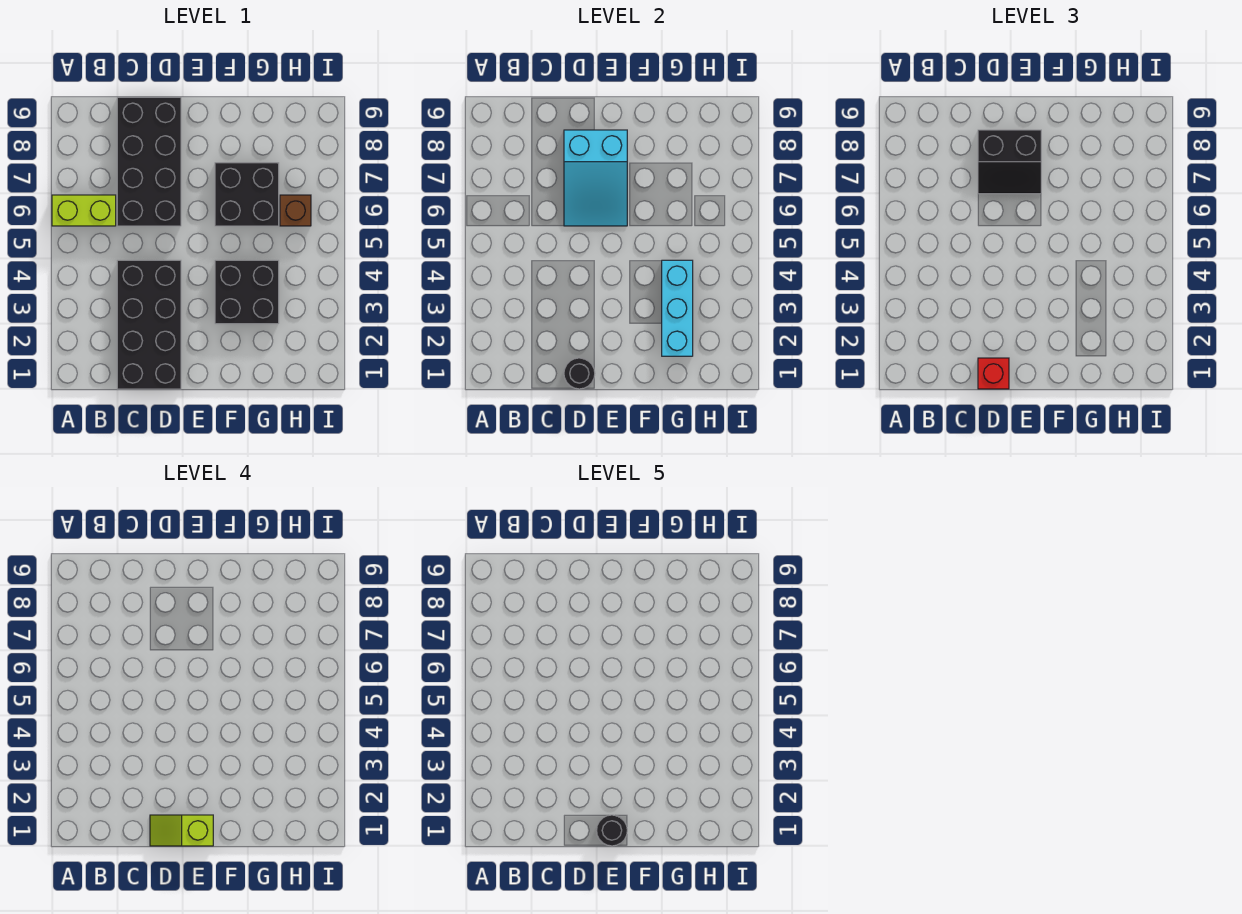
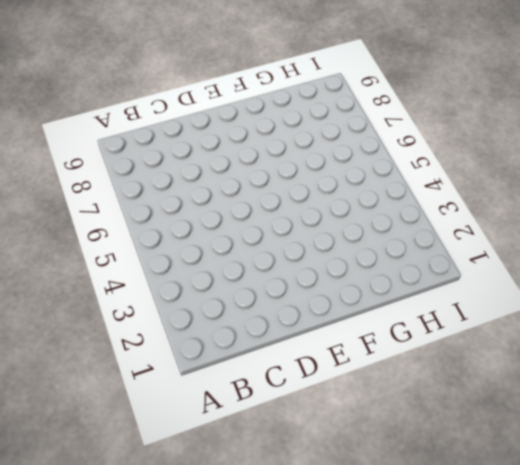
none -> lime brick A6:B6 level 1
none -> black brick C1:D4 level 1
none -> black brick C6:D9 level 1

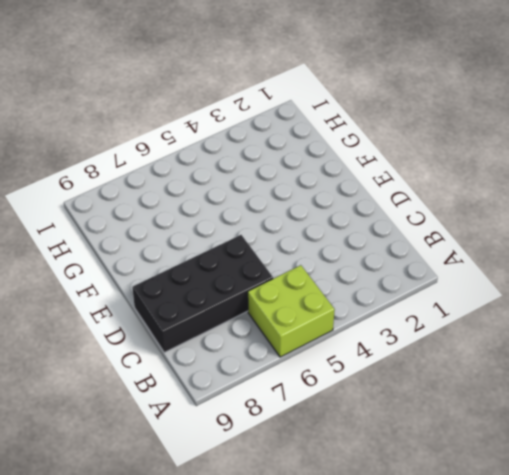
lime brick A5:B6 level 1 -> lime brick A6:B6 level 1
none -> black brick C1:D4 level 1
none -> black brick F3:G4 level 1
none -> black brick F6:G7 level 1

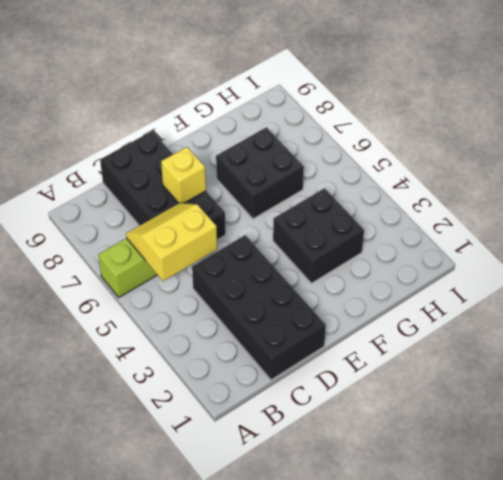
yellow slope B5:C6 level 2 top 5 -> none
yellow brick D7 level 2 -> cyan slope D6:E8 level 2 top 8
none -> brown brick H6 level 1
none -> black round brick D1 level 2
none -> cyan brick G2:G4 level 2

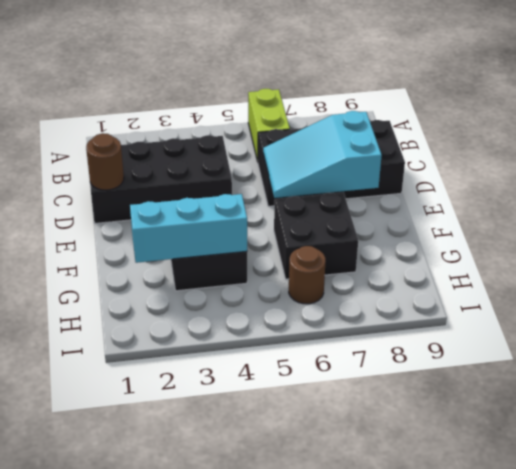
brown round brick D1 level 2 -> black round brick D1 level 2
brown round brick H6 level 1 -> brown brick H6 level 1
none -> red brick D1 level 3
none -> black slope D7:E8 level 3 top 8
none -> lime slope D1:E1 level 4 top E

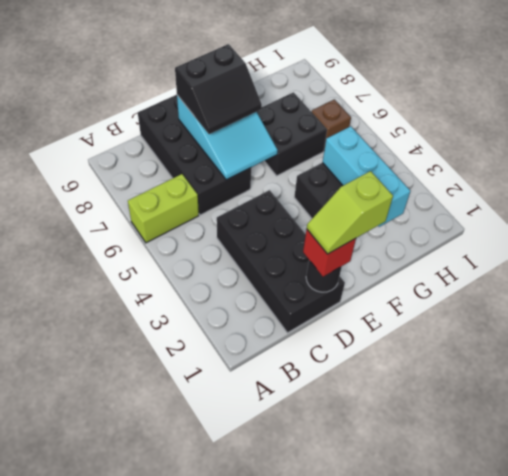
none -> black round brick E1 level 5

